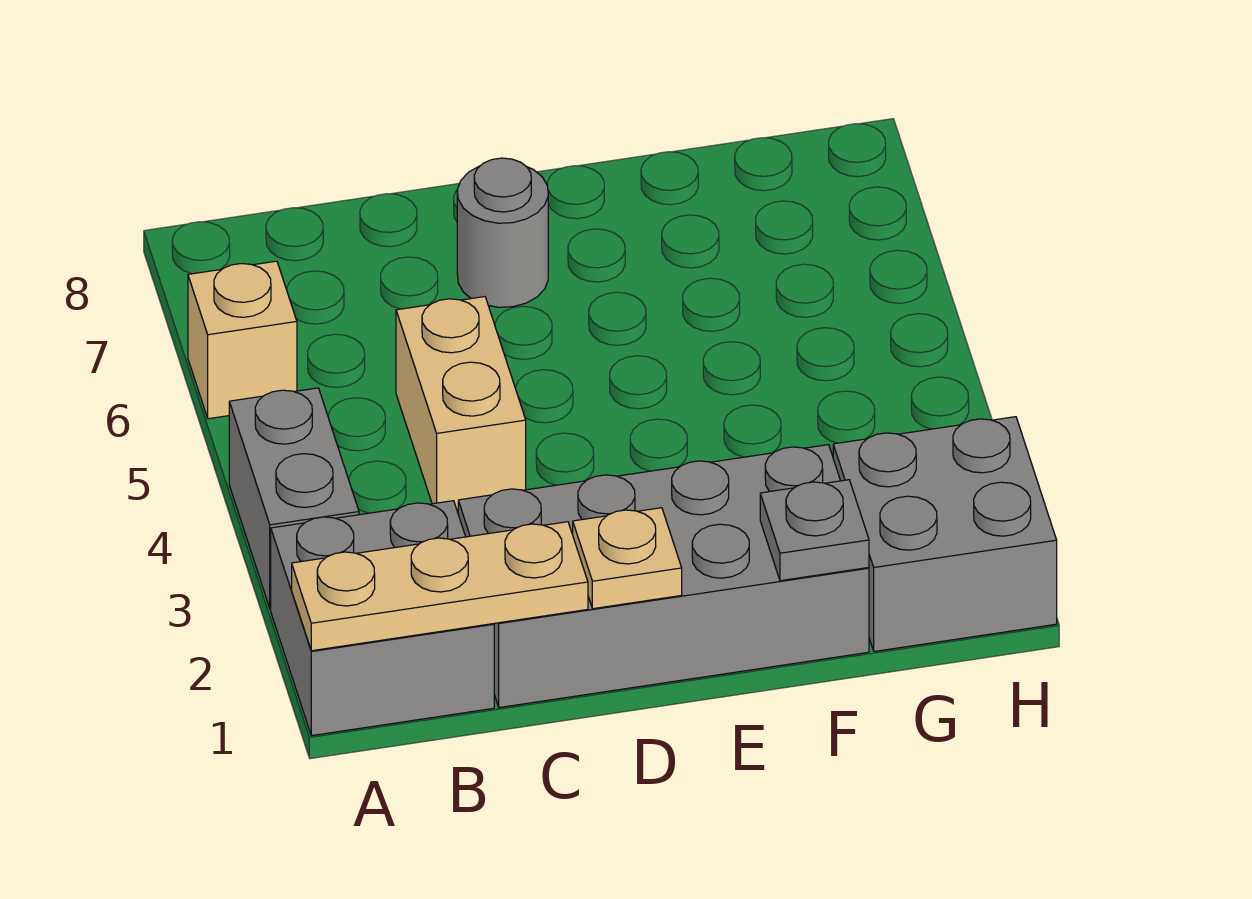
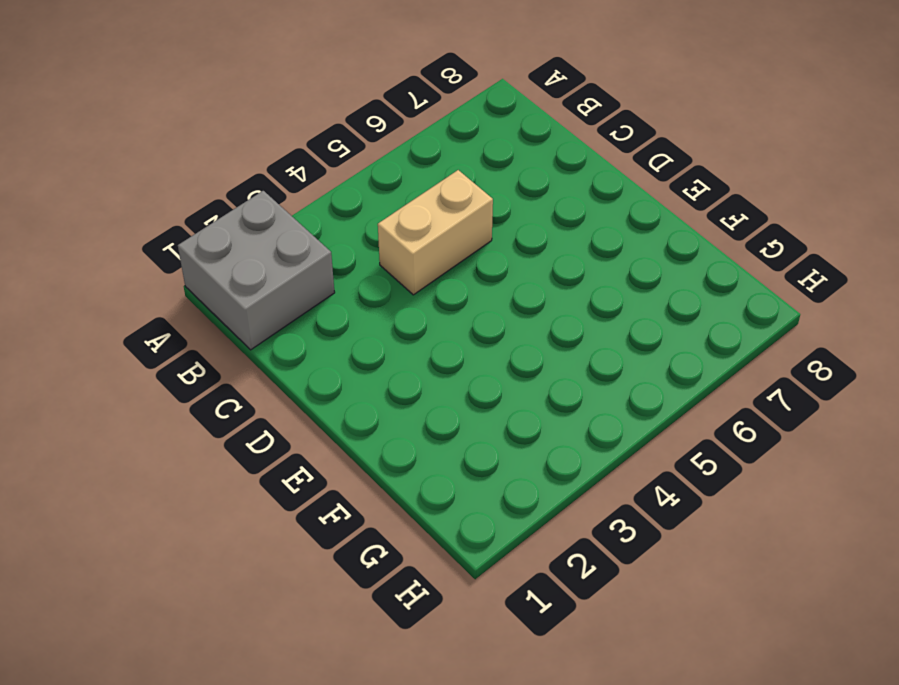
none -> grey brick A3:A4 level 1
none -> tan brick A6 level 1

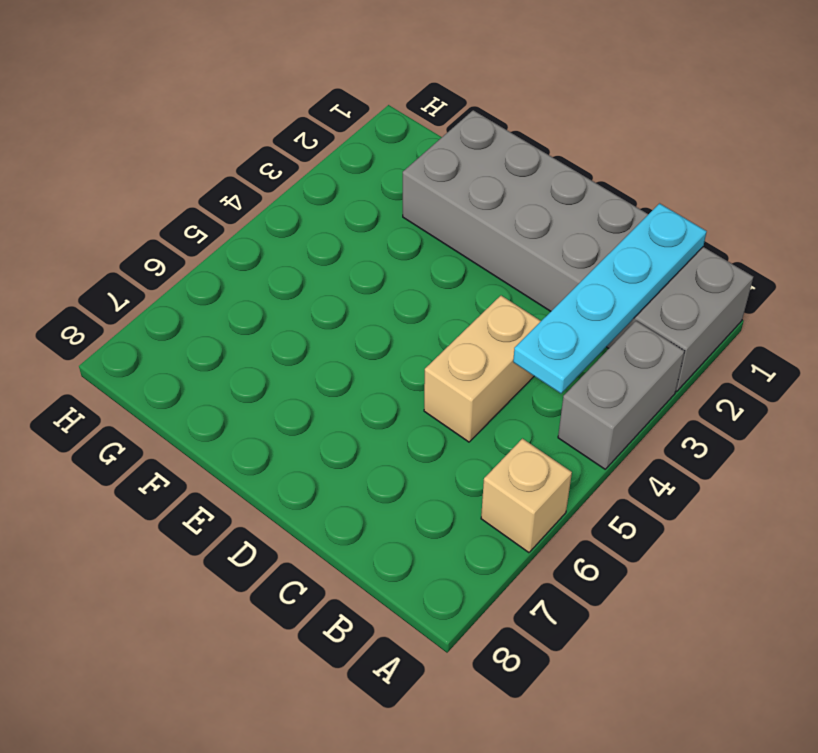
cyan plate B1:B4 level 2 -> tan plate A1:C1 level 2
none -> grey round brick D7 level 1
none -> grey brick G1:H2 level 1

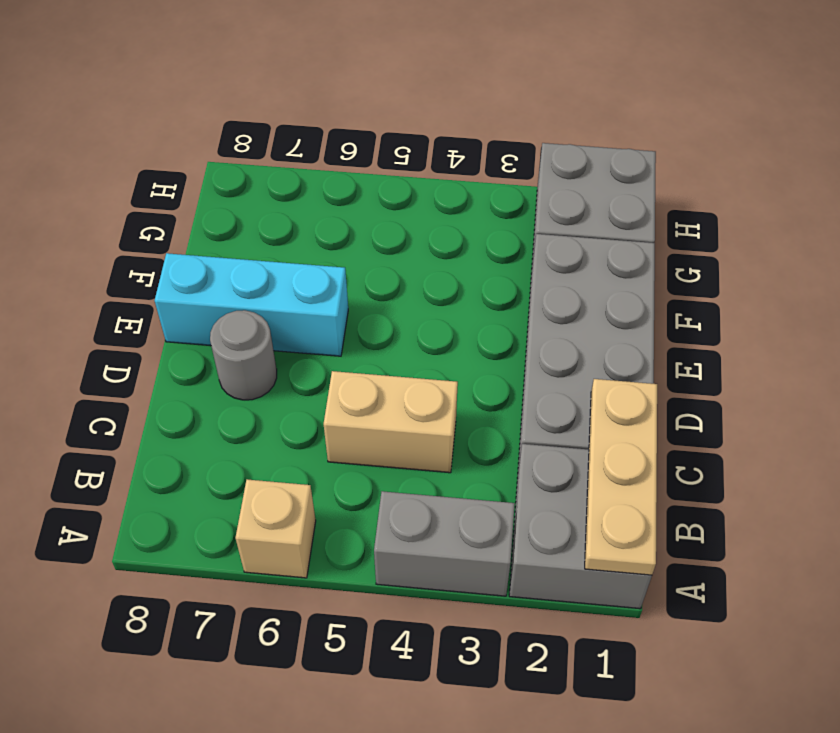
cyan brick E6:E8 level 1 -> none
none -> tan plate D1 level 2
none -> grey plate F1 level 2

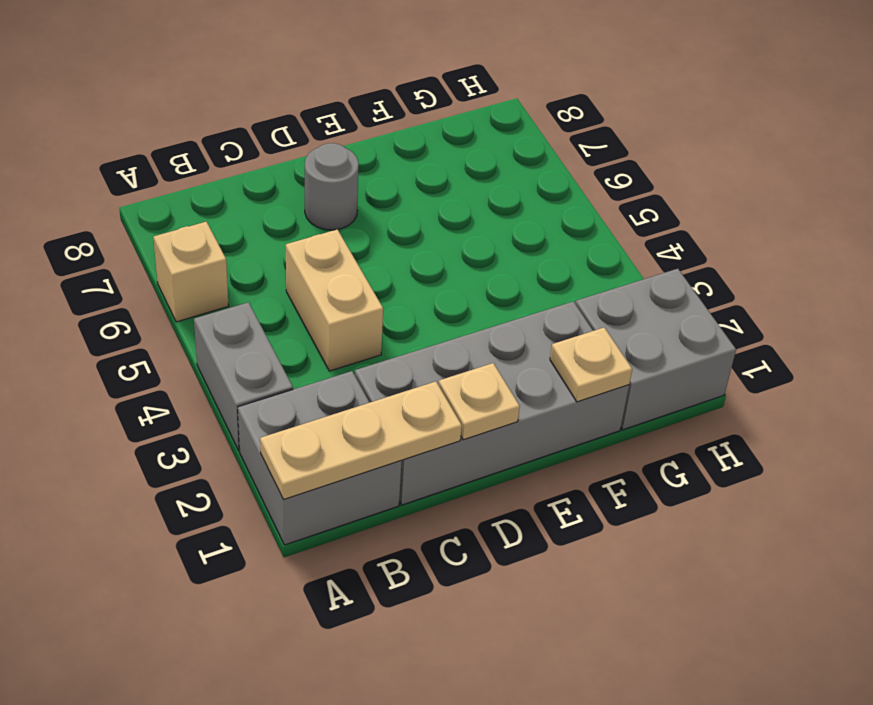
tan plate F1 level 2 -> grey plate F1 level 2

